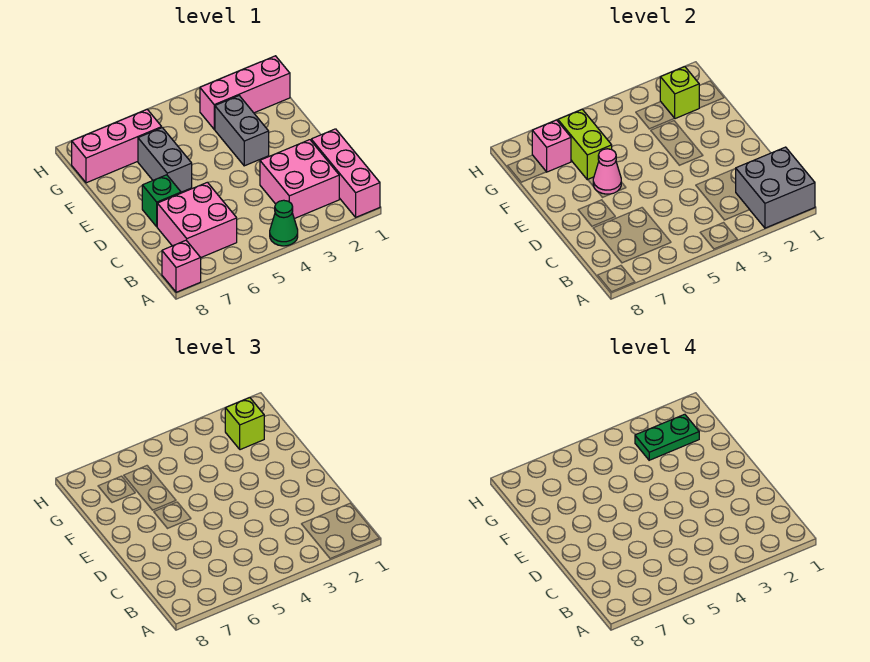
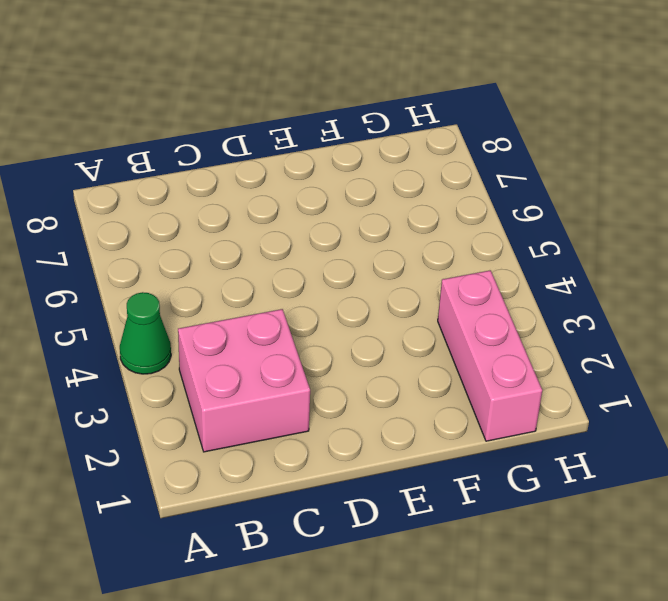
none -> pink brick A1:C1 level 1
none -> pink brick A8 level 1
none -> pink brick B6:C7 level 1

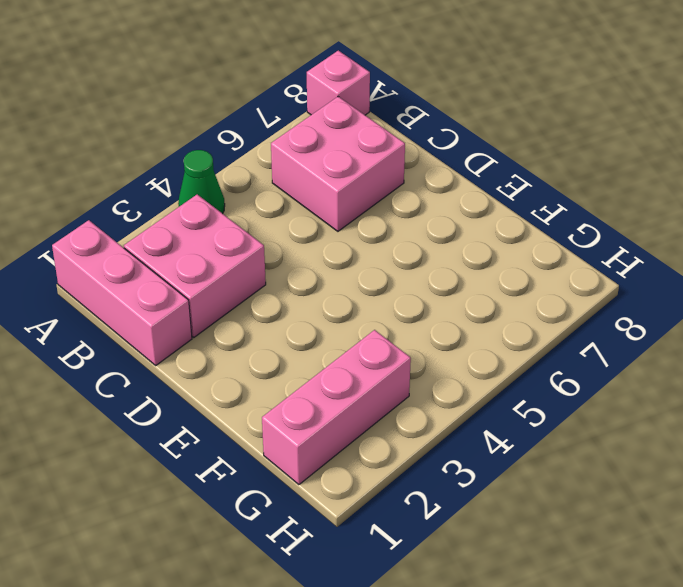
none -> green brick D7 level 1
none -> grey brick E3:F3 level 1
none -> grey brick E6:F6 level 1

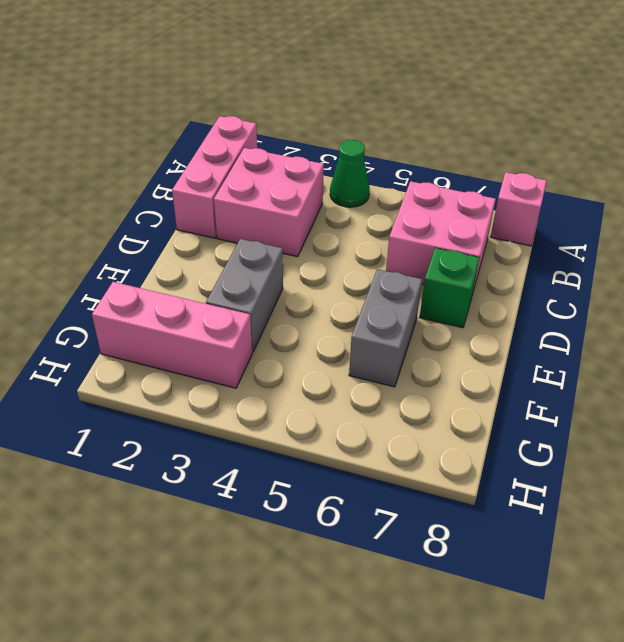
none -> pink brick G6:G8 level 1
none -> grey brick A1:B2 level 2
none -> pink cone E6 level 2

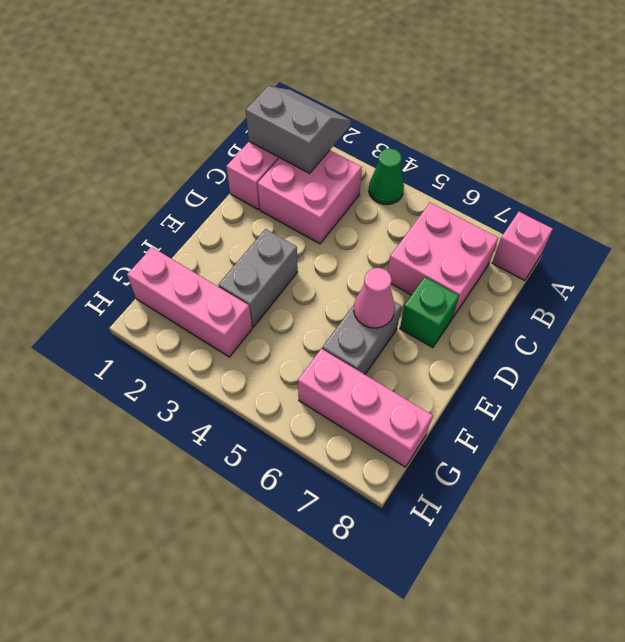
grey slope A1:B2 level 2 top B -> grey brick A1:B2 level 2
none -> lime brick F6:G6 level 2
none -> lime brick G2 level 2
none -> pink brick G7 level 2

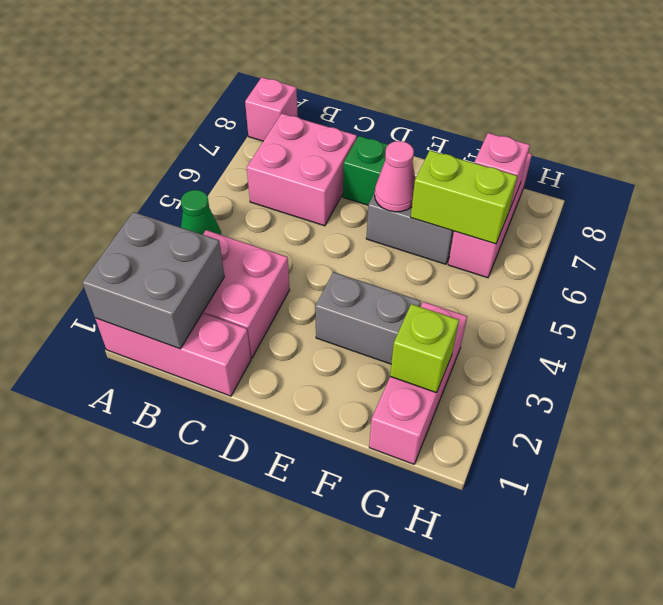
none -> lime brick G2 level 3
none -> green plate G2:G3 level 4

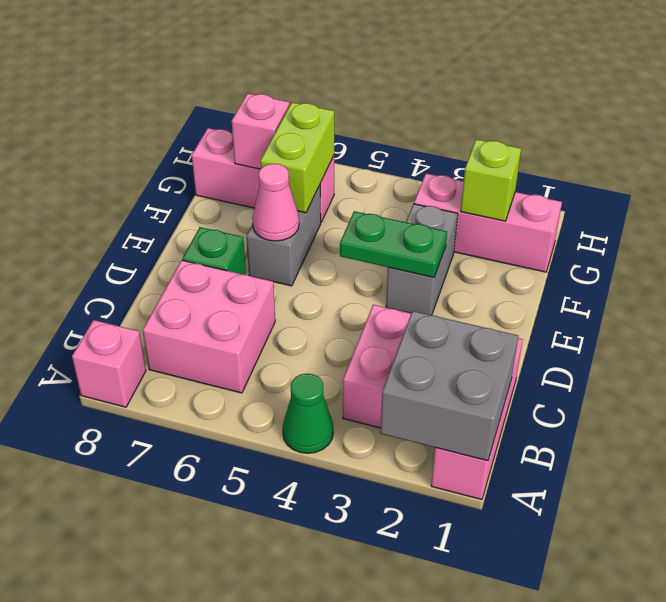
green plate E3:E4 level 2 -> green plate G2:G3 level 4
none -> lime brick G2 level 3

